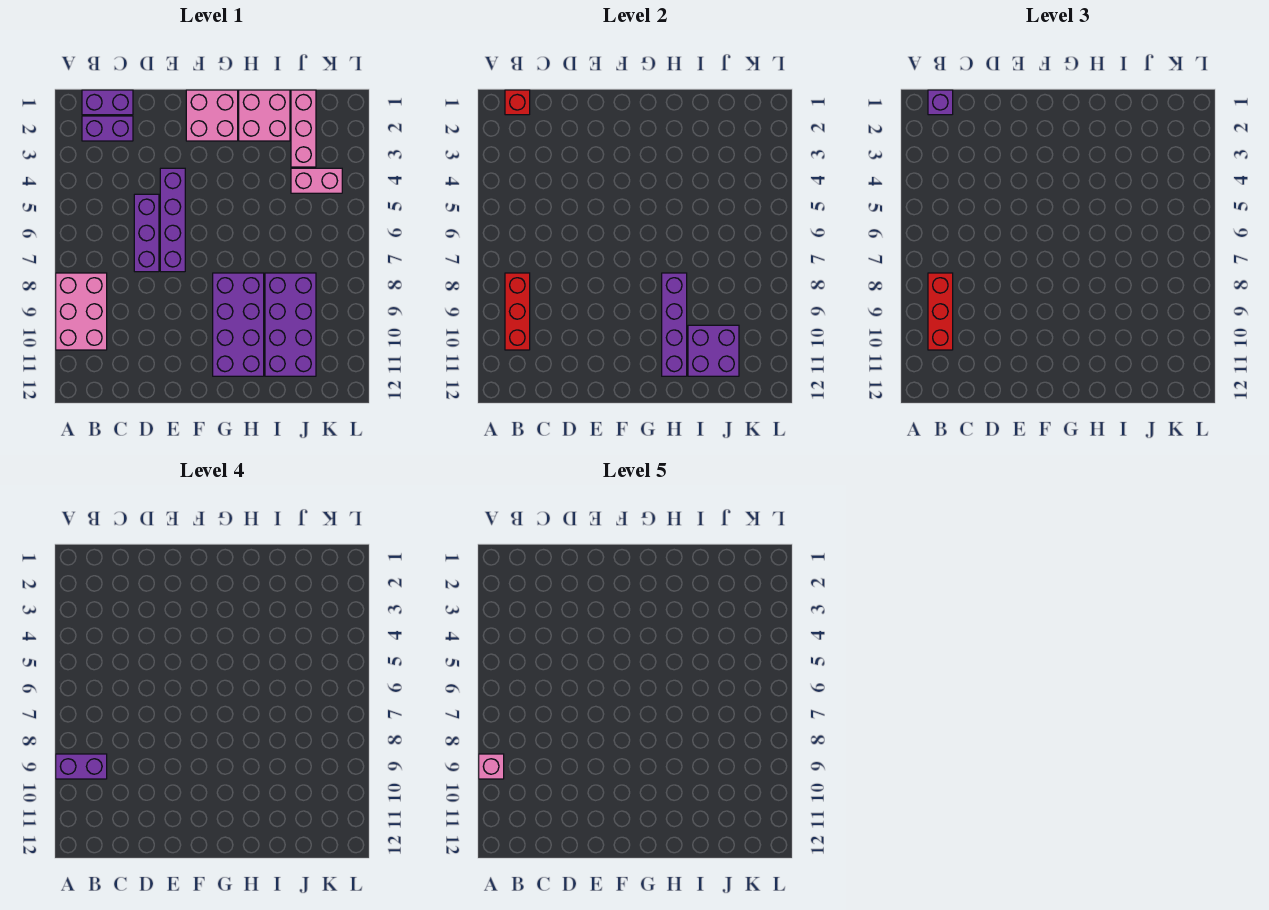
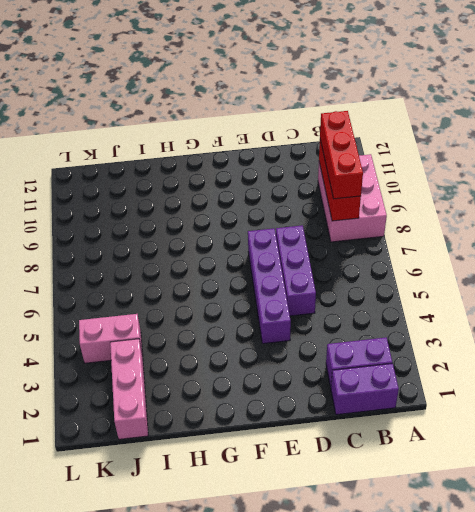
none -> pink brick F1:G2 level 1
none -> purple brick G8:H11 level 1
none -> pink brick H1:I2 level 1

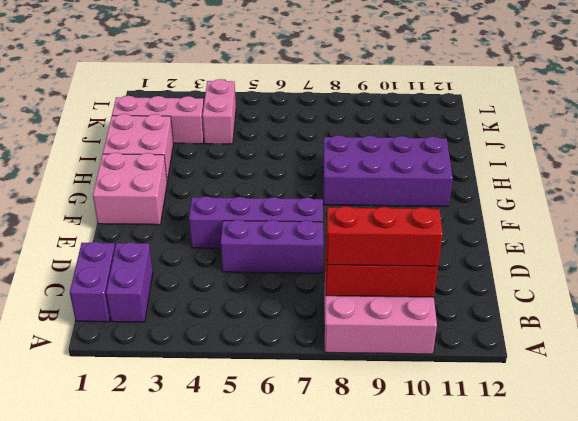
none -> purple brick I8:J11 level 1
none -> red brick B1 level 2
none -> purple brick H8:H11 level 2

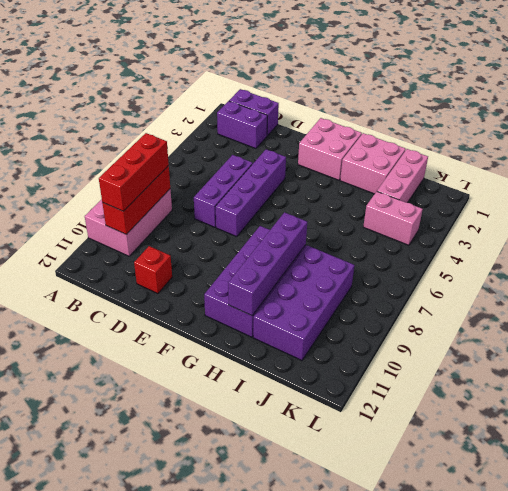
red brick D11 level 1 -> red brick B1 level 2
none -> purple brick I10:J11 level 2
none -> purple brick B1 level 3
none -> purple brick A9:B9 level 4

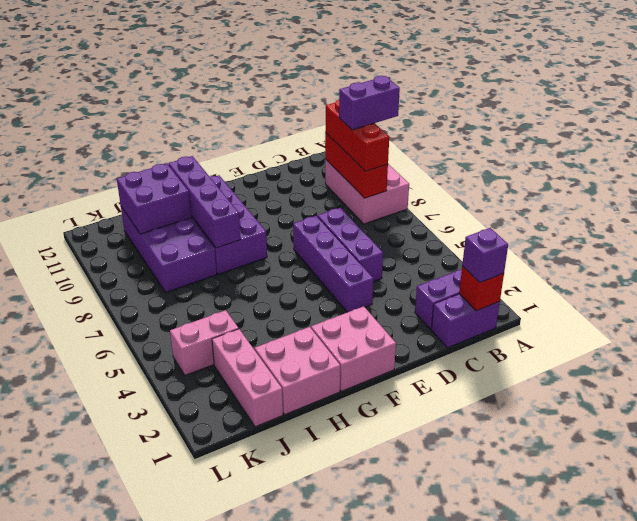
none -> pink brick A9 level 5

